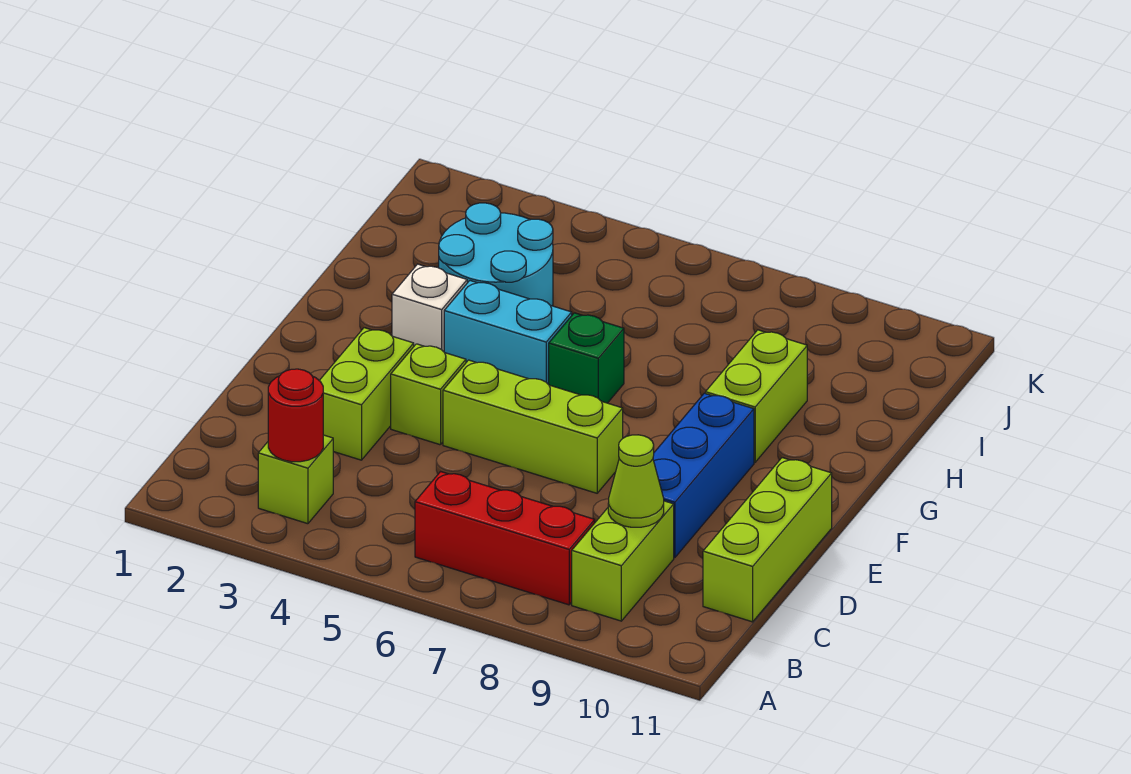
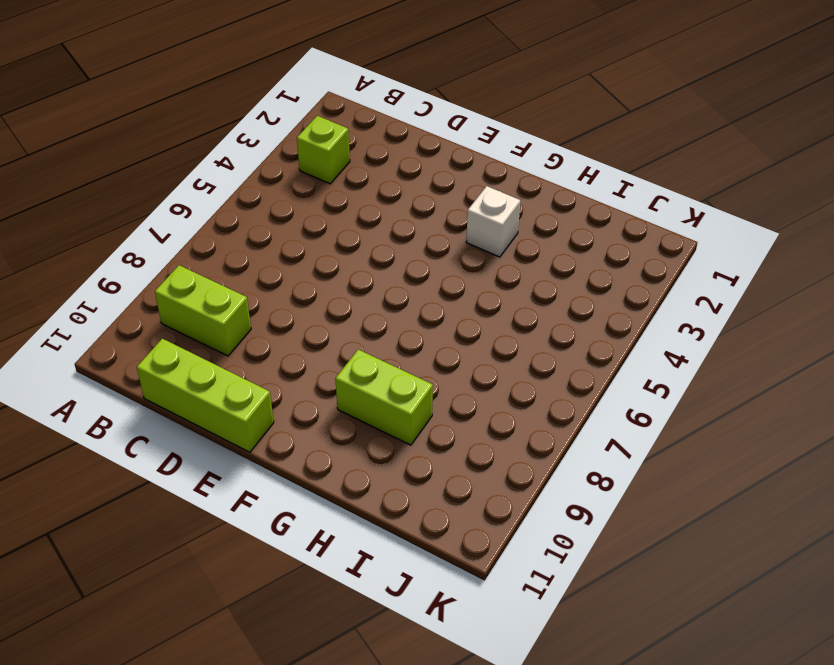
none -> red brick B6:B8 level 1
none -> lime brick D3:E3 level 1
none -> blue brick D9:F9 level 1

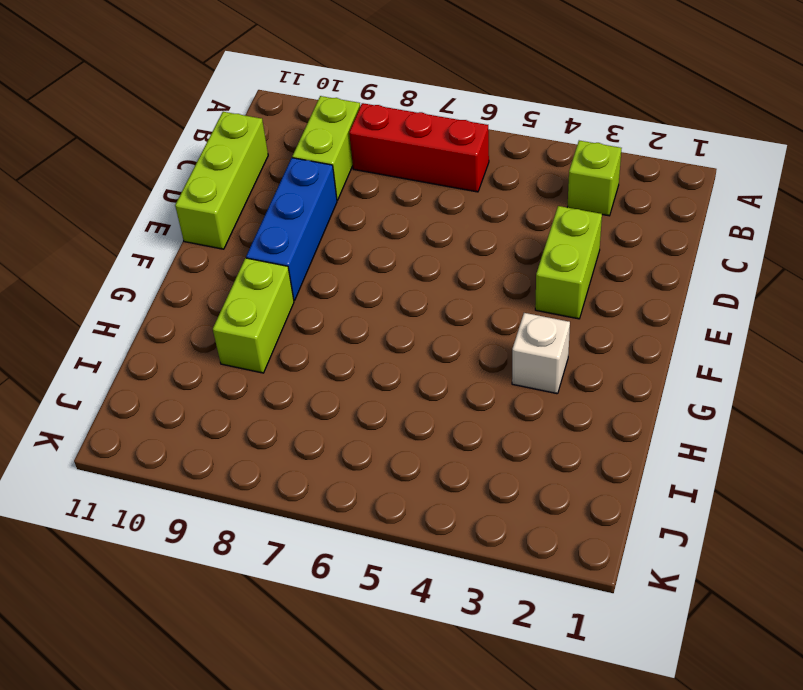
none -> lime brick E4 level 1
none -> lime brick E5:E7 level 1
none -> cyan brick G4:G5 level 1

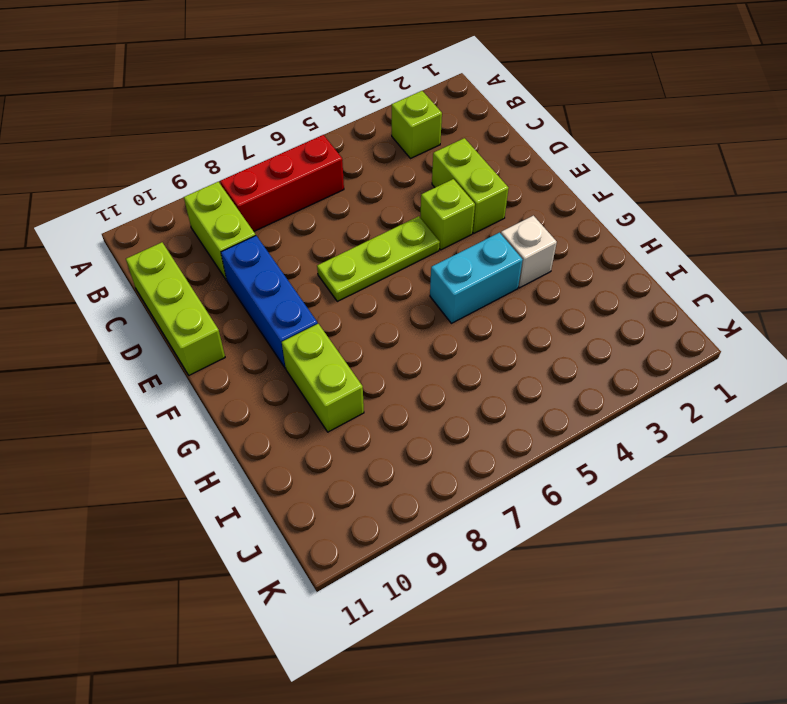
lime plate E5:E7 level 1 -> lime brick E5:E7 level 1
none -> green brick G6 level 1
none -> cyan round brick H3:I4 level 1
none -> red round brick B3 level 2

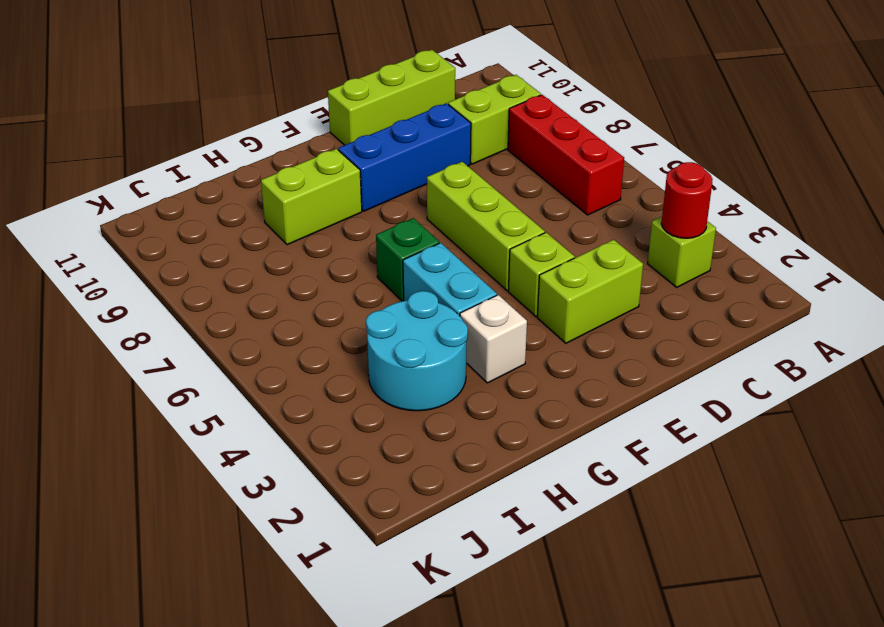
none -> lime cone C9 level 2

